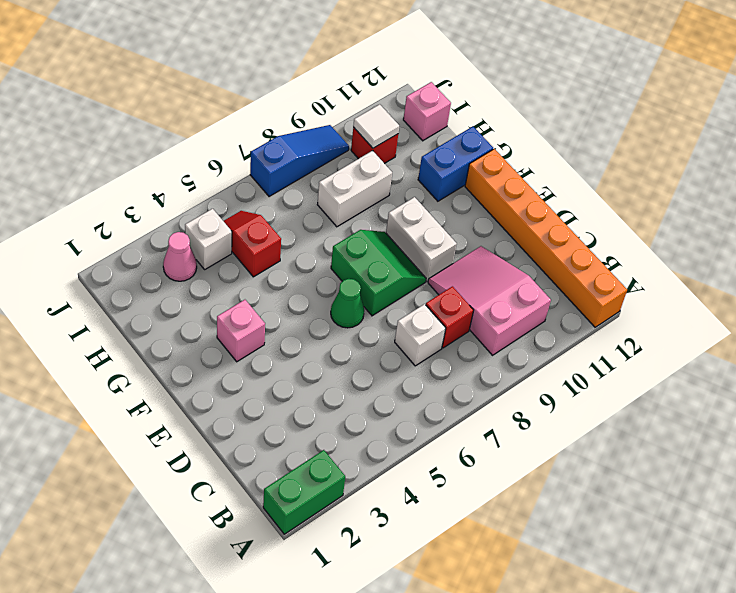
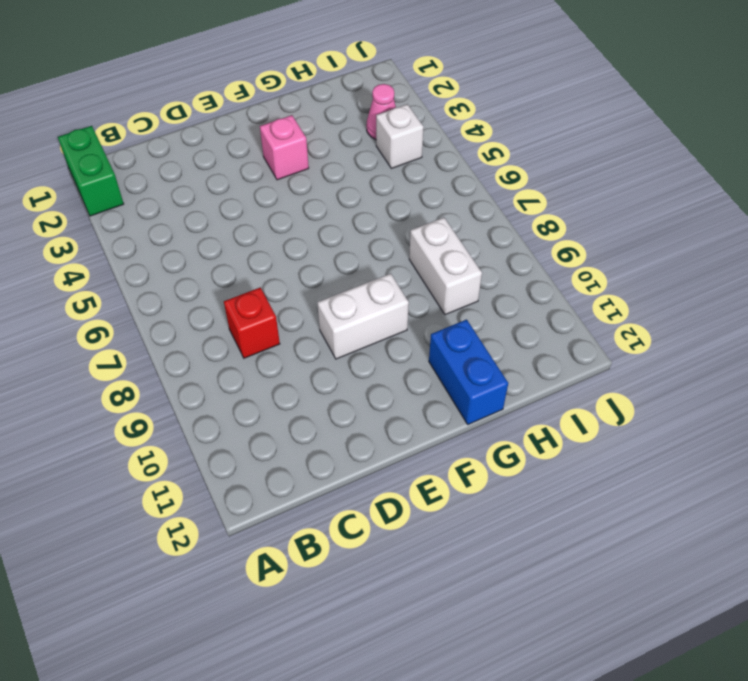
none -> orange brick A12:F12 level 1
none -> pink slope B9:D10 level 1 top B
none -> white brick C7 level 1

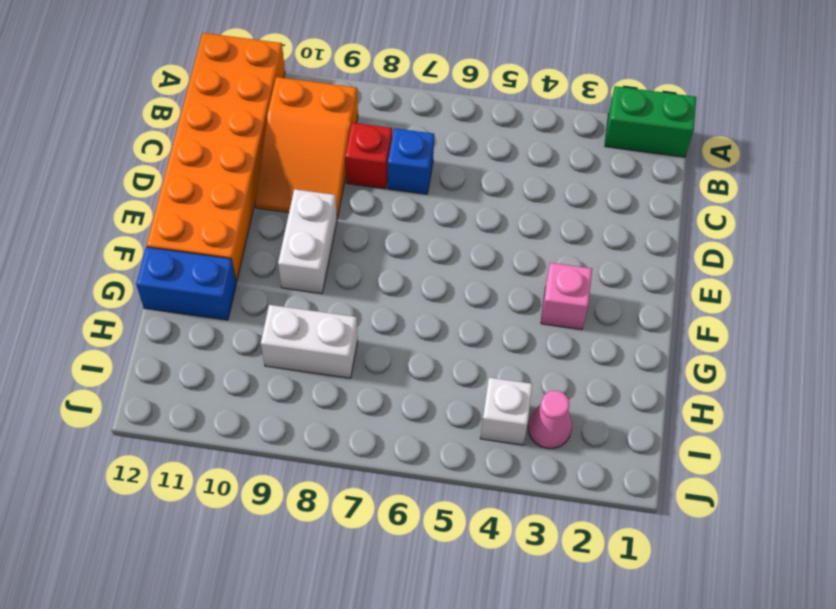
orange brick A11:F12 level 1 -> orange brick A12:F12 level 1
orange slope B9:D10 level 1 top B -> pink slope B9:D10 level 1 top B
blue brick C7 level 1 -> white brick C7 level 1
none -> green cone E6 level 1
none -> green slope E7:F8 level 1 top 7
none -> red slope H5:I5 level 1 top H

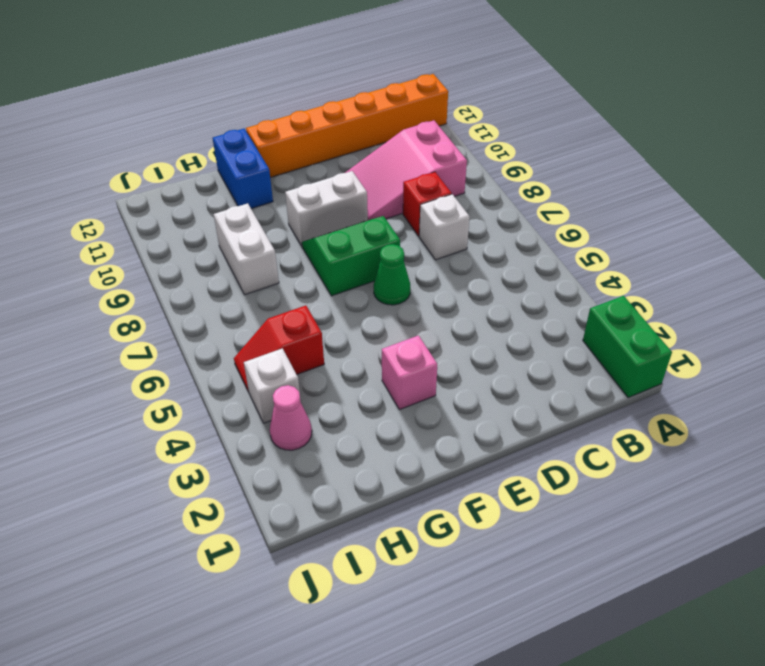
none -> red brick I10 level 1
none -> pink brick I12 level 1
none -> blue slope J7:J9 level 1 top 7

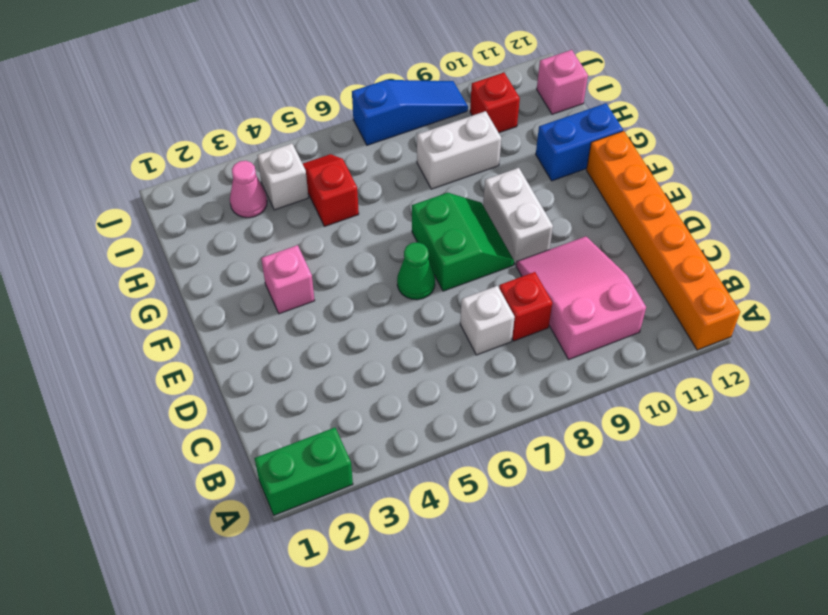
none -> white tile I10 level 2

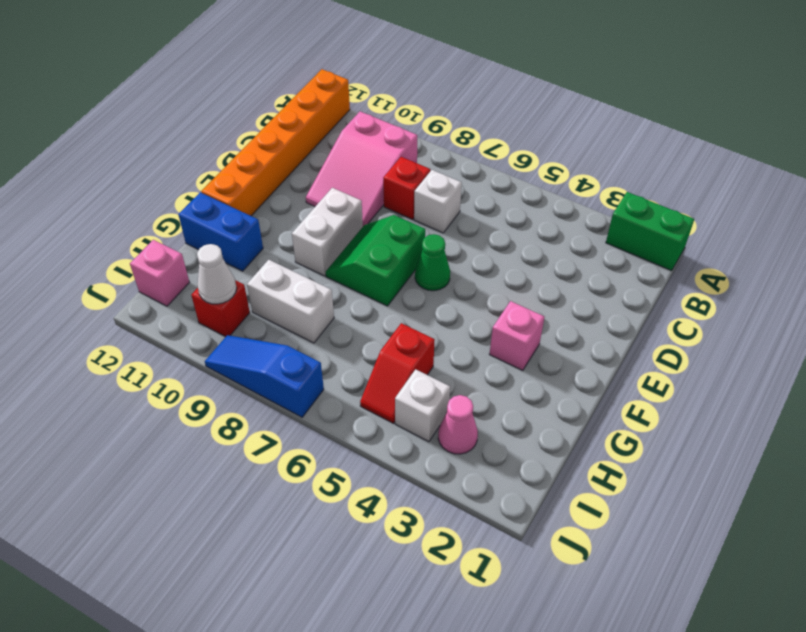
white cone I10 level 2 -> white tile I10 level 2

